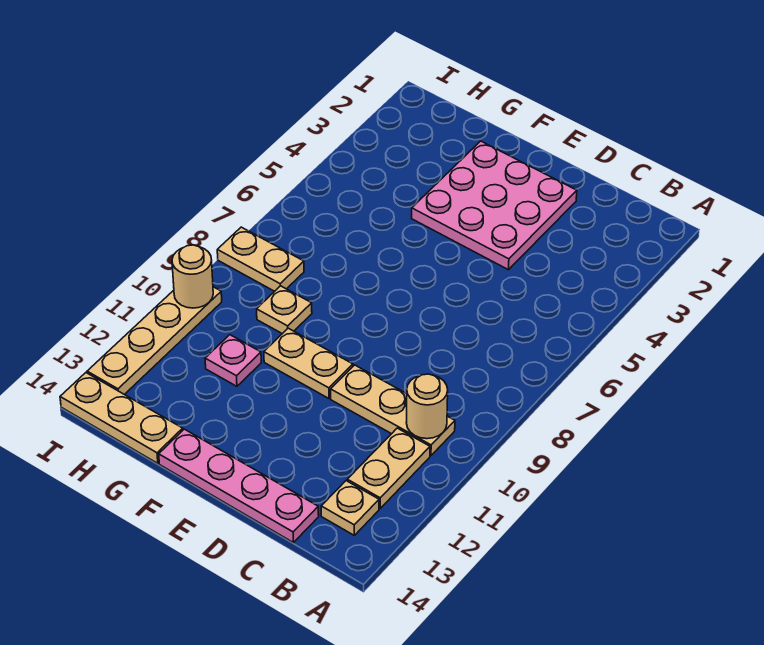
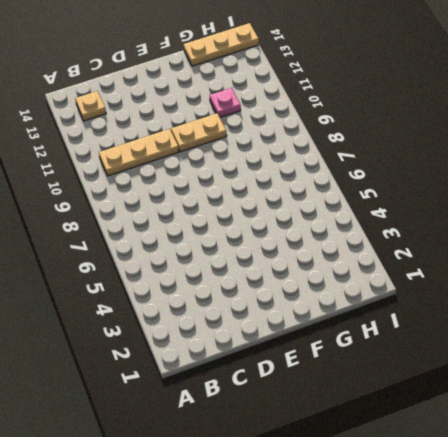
none -> tan plate B11:B12 level 1
none -> pink plate C14:F14 level 1
none -> pink plate D2:F4 level 1

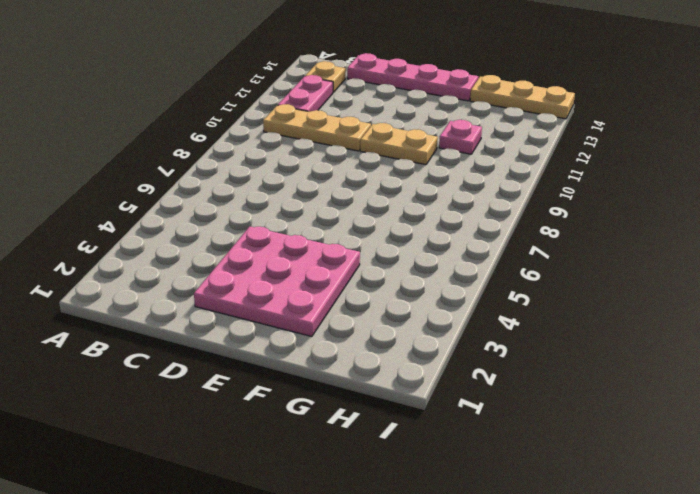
pink plate B11:B12 level 1 -> tan plate B11:B12 level 1
none -> tan plate G9 level 1
none -> tan plate H8:I8 level 1
none -> tan plate I10:I13 level 1

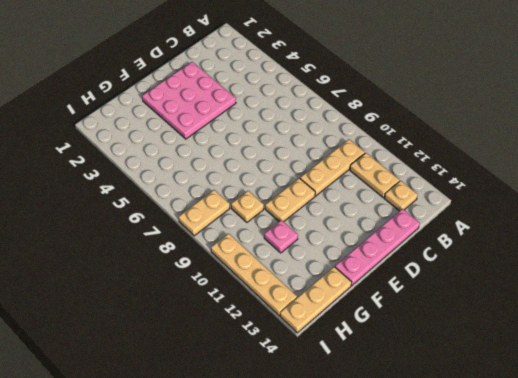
none -> tan round brick B10 level 2
none -> tan round brick I10 level 2

